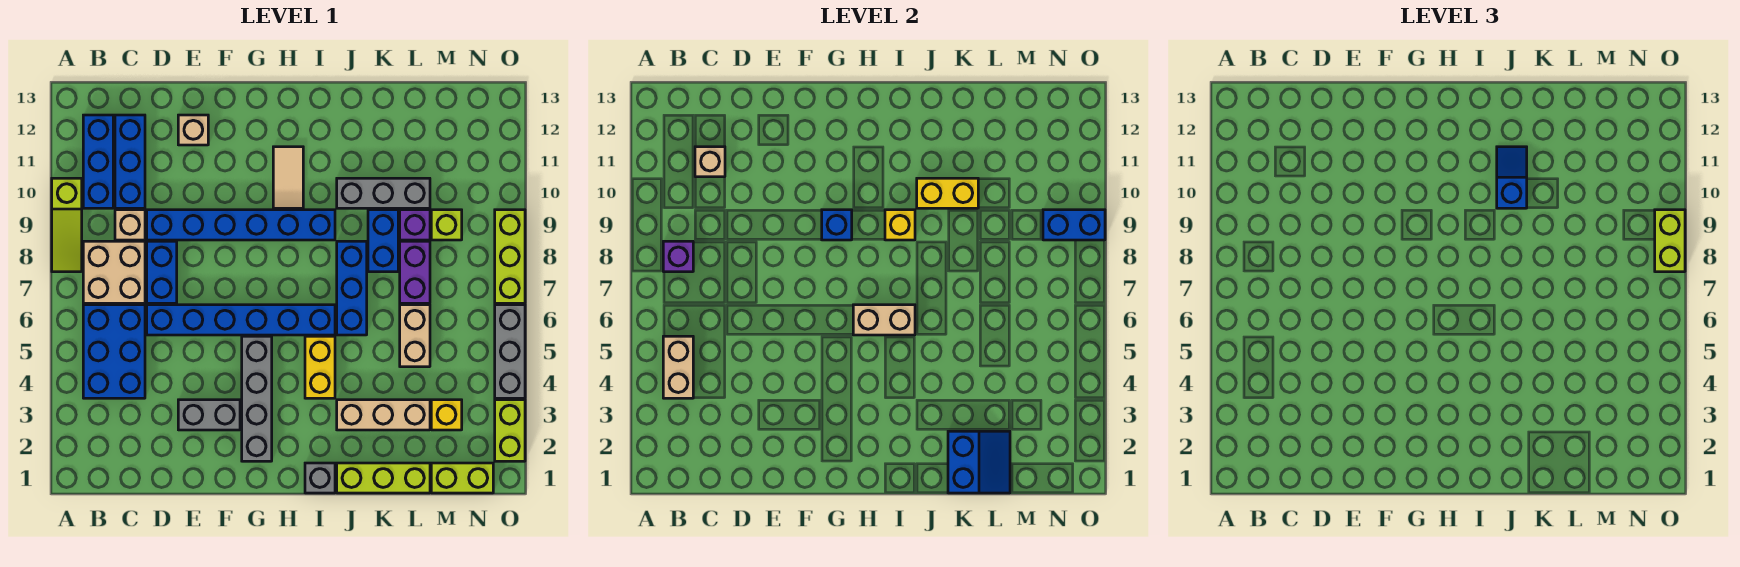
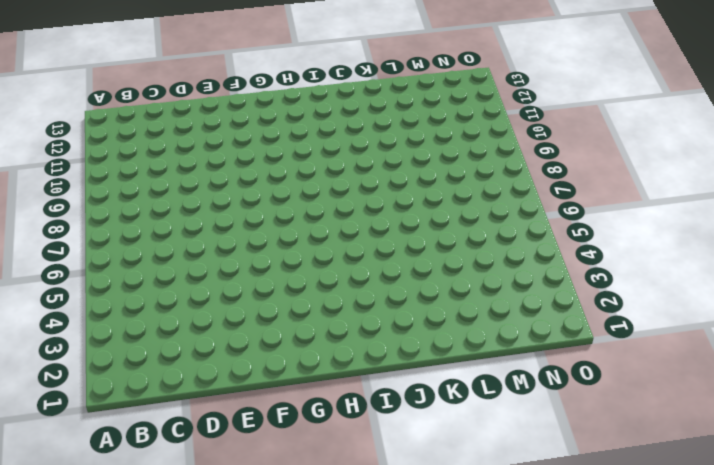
none -> lime slope A8:A10 level 1 top 10
none -> blue brick B4:C6 level 1
none -> tan brick B7:C8 level 1
none -> blue brick B10:B12 level 1

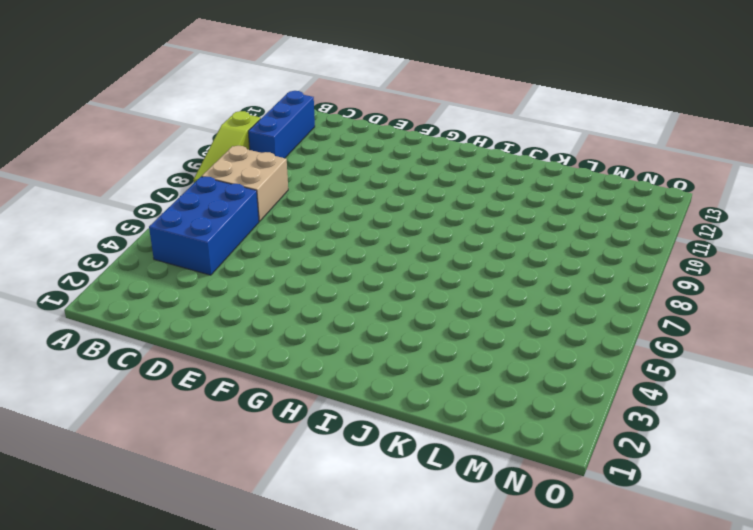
none -> tan brick C9 level 1
none -> blue brick C10:C12 level 1
none -> blue brick D6:I6 level 1
none -> blue brick D7:D8 level 1

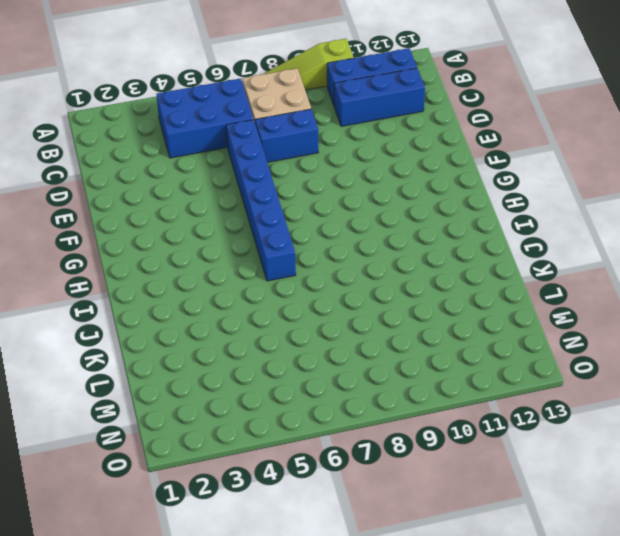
none -> tan brick C9 level 1
none -> blue brick D9:I9 level 1
none -> grey brick E3:F3 level 1
none -> tan brick E12 level 1

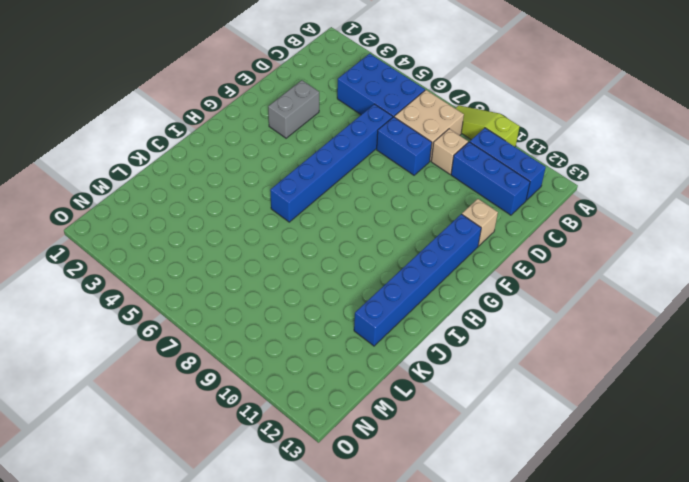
blue brick F12:K12 level 1 -> blue brick D9:I9 level 1
none -> grey brick G2:G5 level 1
none -> tan tile H10:H11 level 1
none -> grey brick I1 level 1
none -> yellow brick I4:I5 level 1

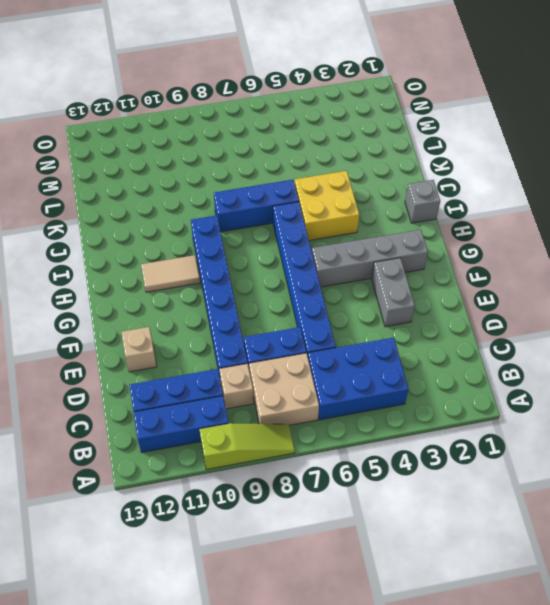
yellow brick I4:J5 level 1 -> yellow brick I4:I5 level 1
none -> lime brick J1:L1 level 1
none -> tan brick J3:L3 level 1
none -> grey brick J10:L10 level 1
none -> blue brick K8:K9 level 1

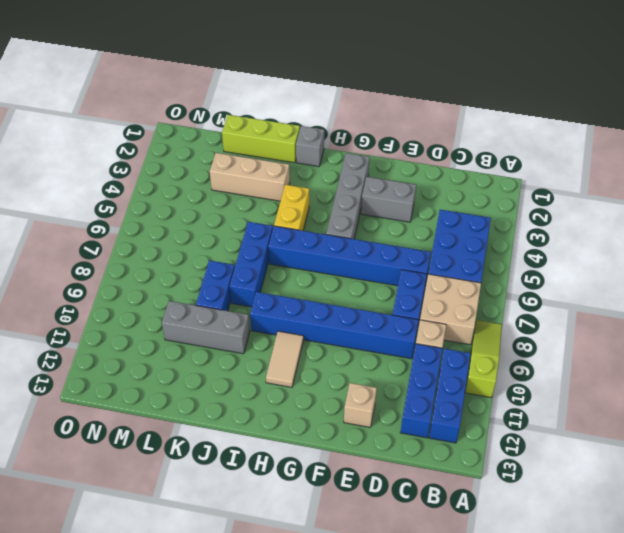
none -> tan brick L5:L6 level 1
none -> purple brick L7:L8 level 1
none -> purple brick L9 level 1
none -> lime brick M1:N1 level 1

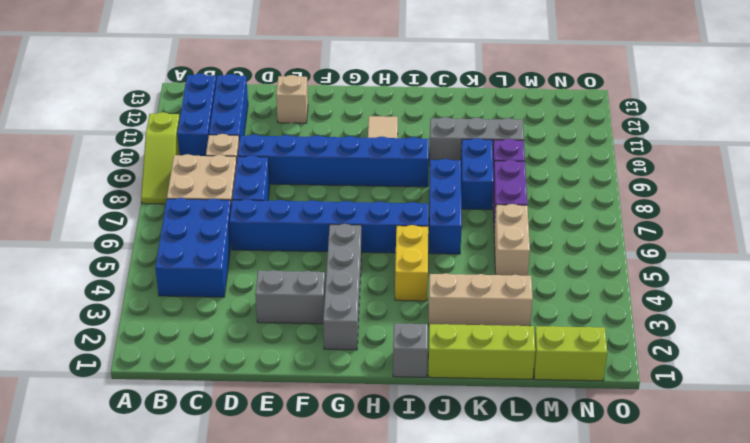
none -> yellow brick M3 level 1
none -> lime brick M9 level 1
none -> lime brick O2:O3 level 1
none -> grey brick O4:O6 level 1

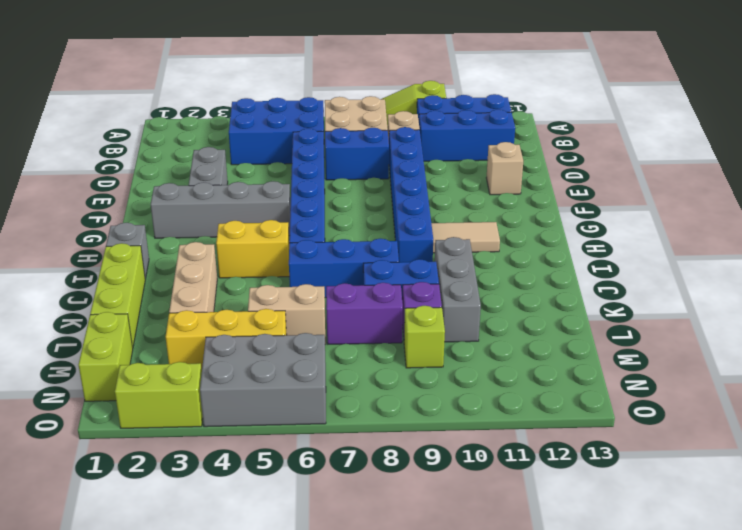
yellow brick M3:M5 level 1 -> yellow brick M3 level 1
grey brick N4:O6 level 1 -> grey brick O4:O6 level 1
none -> lime brick O7:O9 level 1
none -> tan brick B4:B5 level 2
none -> purple brick B8 level 2
none -> tan brick C11 level 2

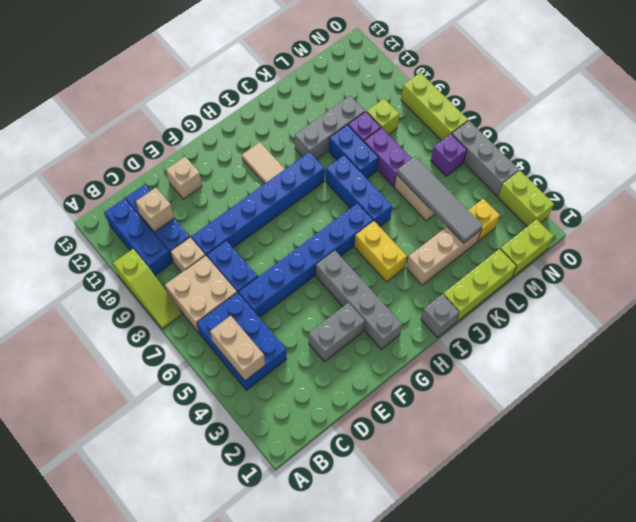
grey tile L3:L6 level 2 -> none
purple brick N6 level 1 -> purple brick B8 level 2
none -> blue brick G9 level 2
none -> tan brick H6:I6 level 2
none -> yellow brick I9 level 2
none -> yellow brick J10:K10 level 2

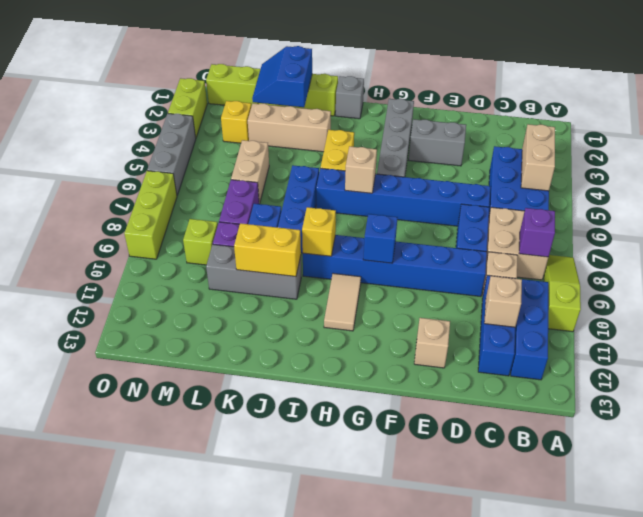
tan brick H6 level 2 -> tan brick H6:I6 level 2
none -> blue brick N9:O9 level 2
none -> blue slope J10:J11 level 3 top 10
none -> lime brick O8:O9 level 3

